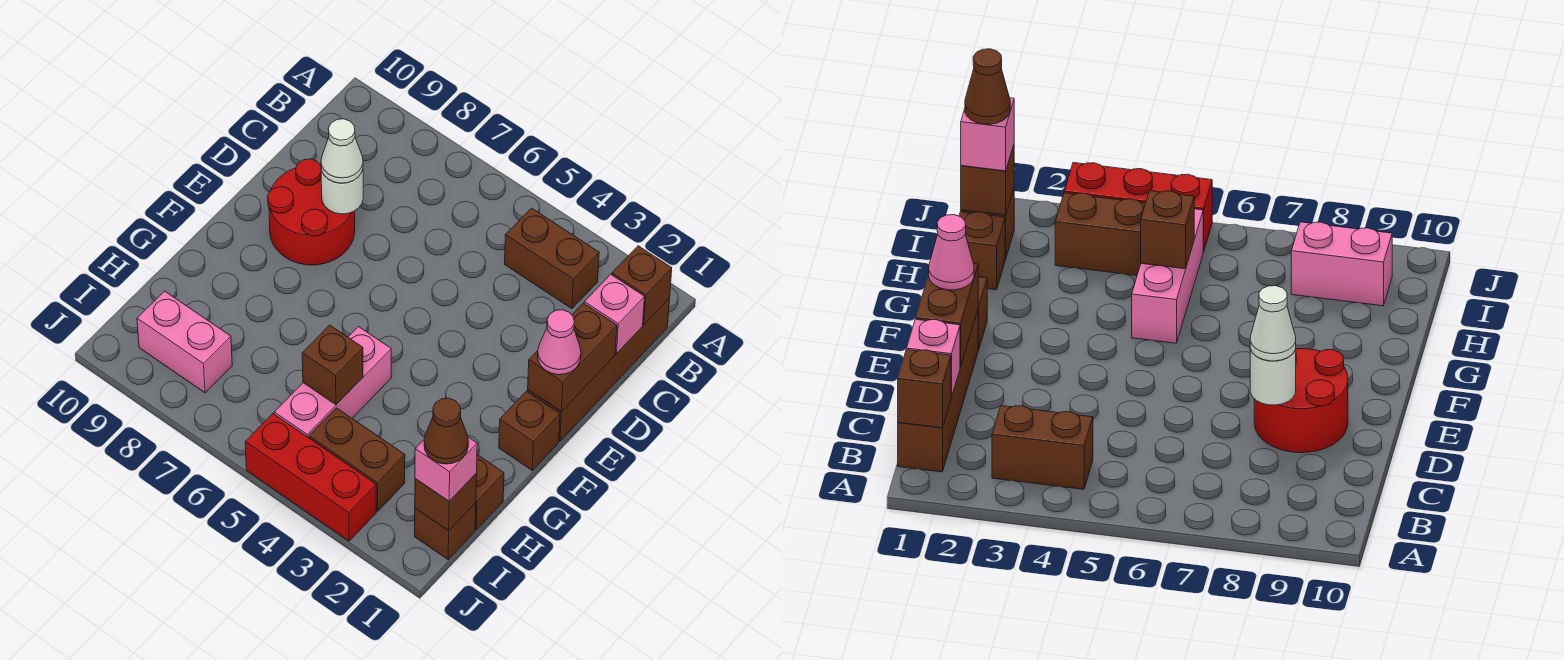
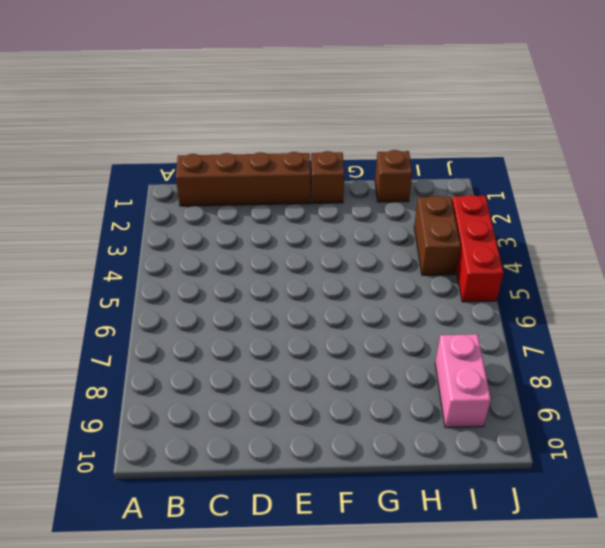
none -> brown brick B3:B4 level 1
none -> red round brick D8:E9 level 1
none -> pink brick G5:I5 level 1

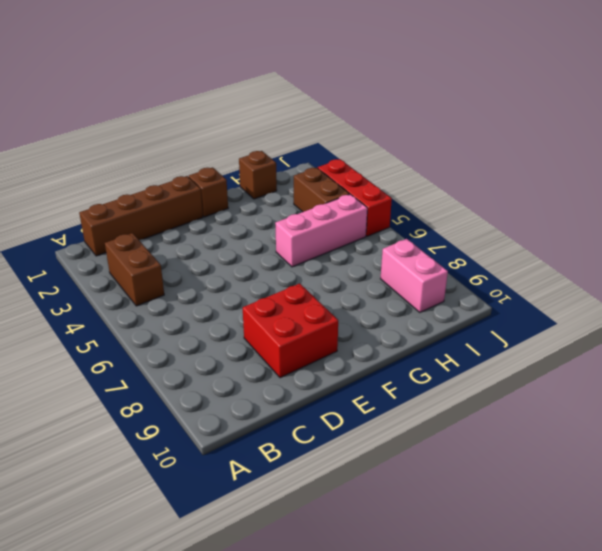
red brick D8:E9 level 1 -> red round brick D8:E9 level 1
none -> brown brick I1 level 1
none -> brown brick B1 level 2
none -> pink brick C1 level 2

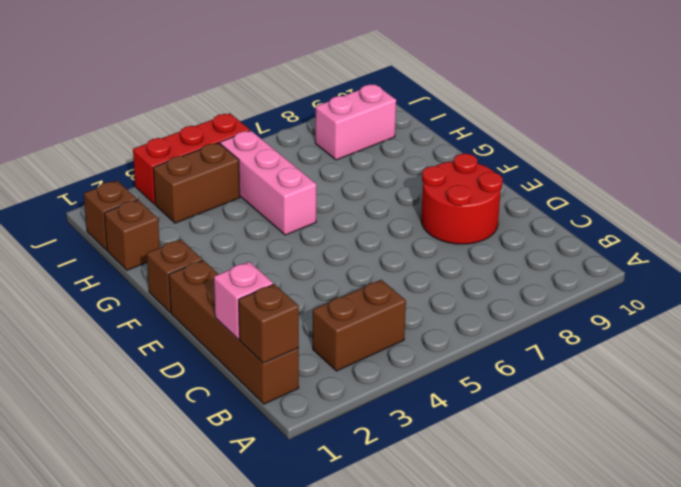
none -> brown brick D1:E1 level 2
none -> white round brick D8 level 2
none -> brown brick H5 level 2

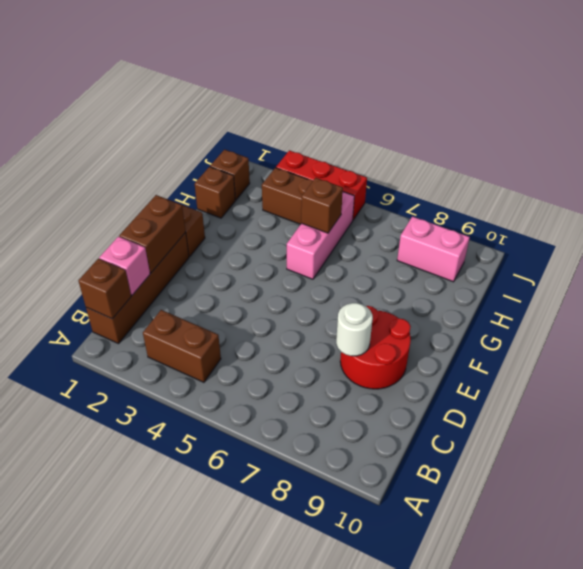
none -> brown brick I1 level 2
none -> white cone D8 level 3
none -> pink cone E1 level 3

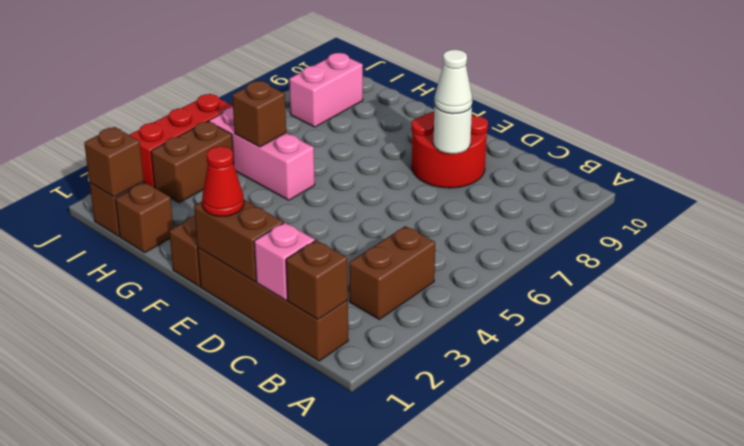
red cone E1 level 3 -> pink cone E1 level 3
none -> pink brick I1 level 3
none -> brown cone I1 level 4

